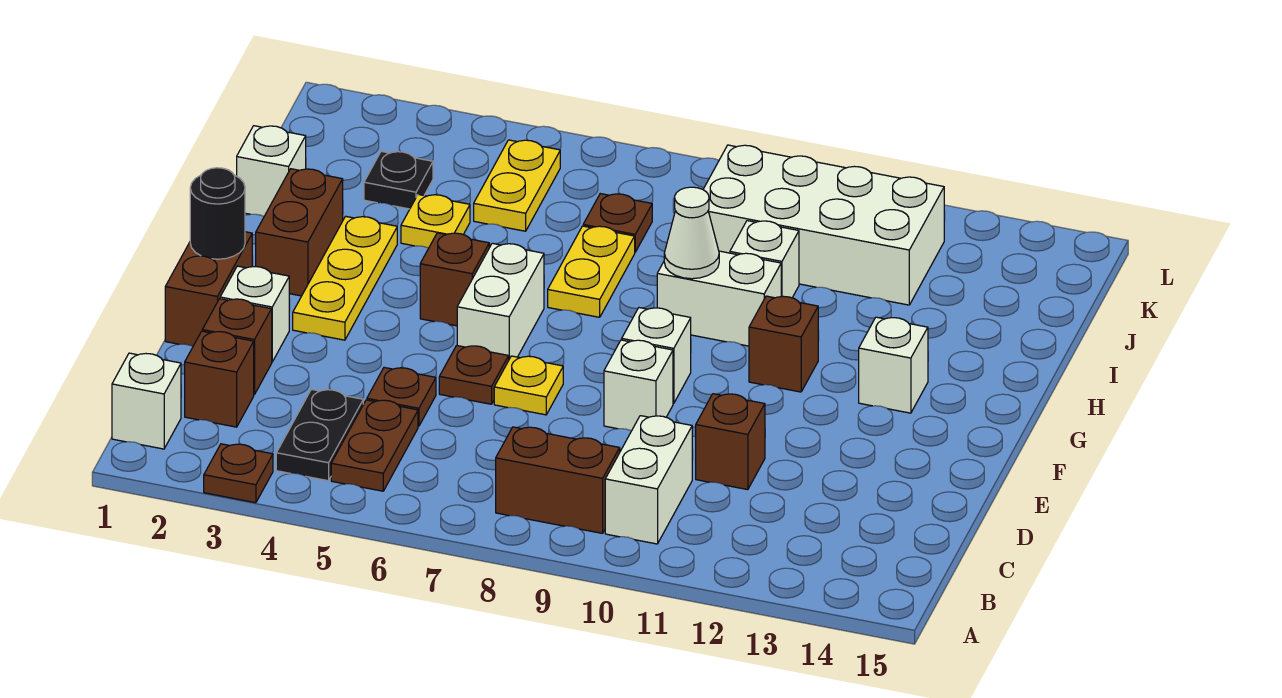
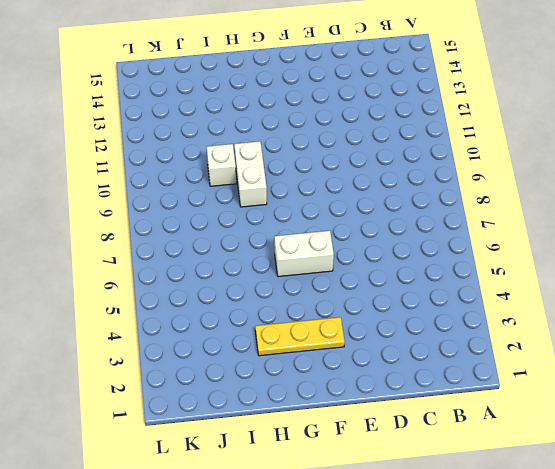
none -> brown plate A3 level 1
none -> white brick B1 level 1
none -> black plate B4:C4 level 1
none -> brown plate B5:C5 level 1

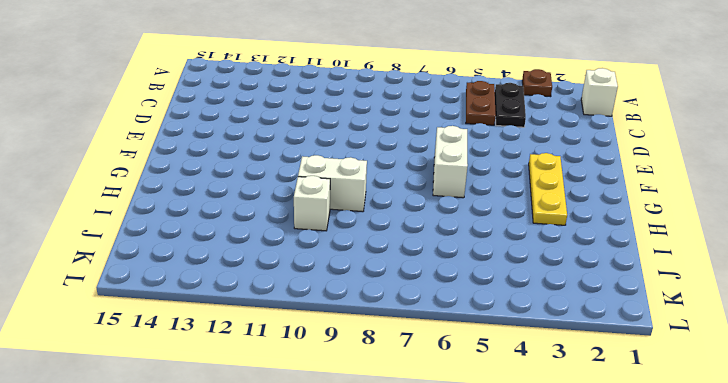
none -> brown brick B8:B9 level 1
none -> white brick B10:C10 level 1
none -> brown brick C2 level 1
none -> brown brick D2 level 1

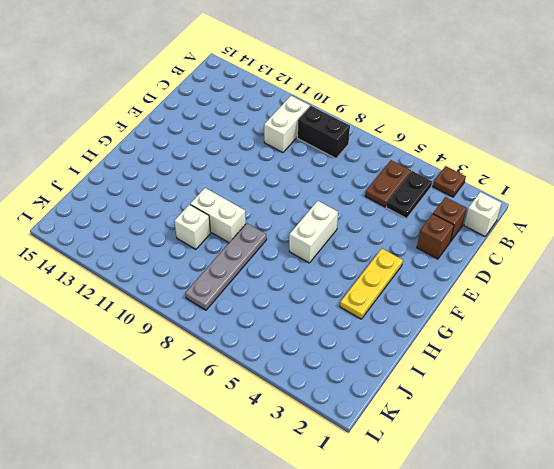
black brick B8:B9 level 1 -> brown brick B8:B9 level 1
grey plate H8:K8 level 1 -> none
none -> brown plate D5 level 1
none -> brown brick D11 level 1
none -> brown brick E1:F1 level 1
none -> white brick E2 level 1

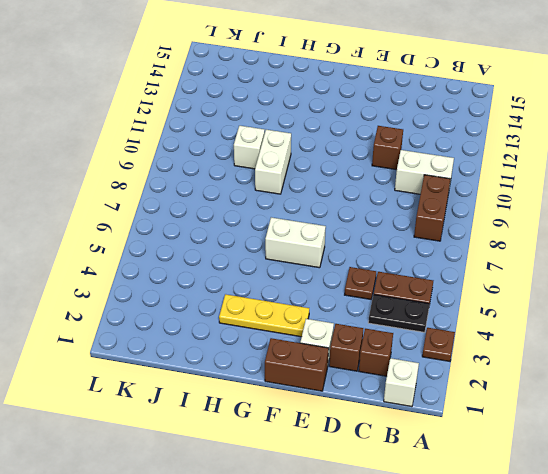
none -> brown plate E6 level 1
none -> yellow plate E7 level 1
none -> white brick E9 level 1
none -> white brick F9 level 1

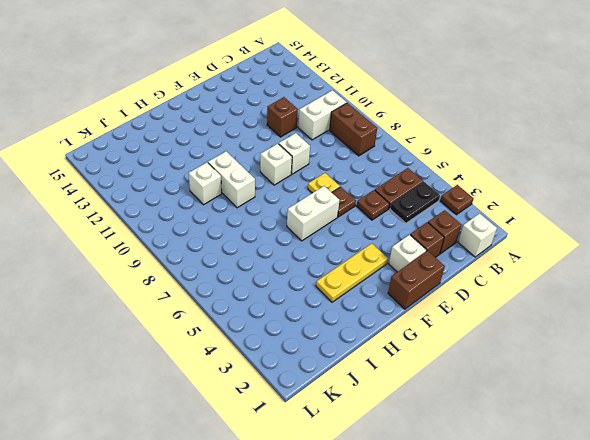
none -> brown brick G2:H2 level 1
none -> brown brick G5 level 1
none -> brown brick G11 level 1
none -> white brick G13 level 1

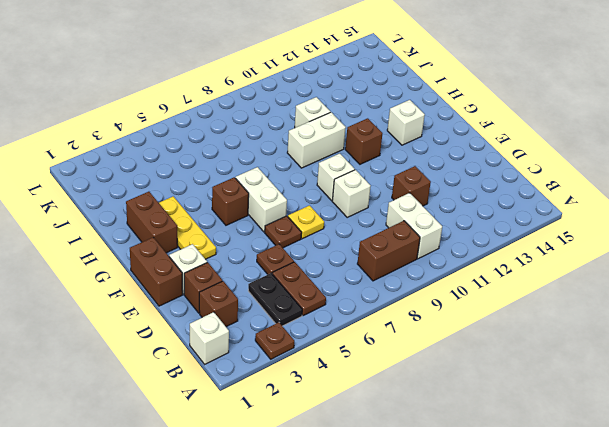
none -> yellow plate H7:I7 level 1
none -> white brick I1 level 1
none -> yellow plate I4 level 1
none -> black plate J3 level 1

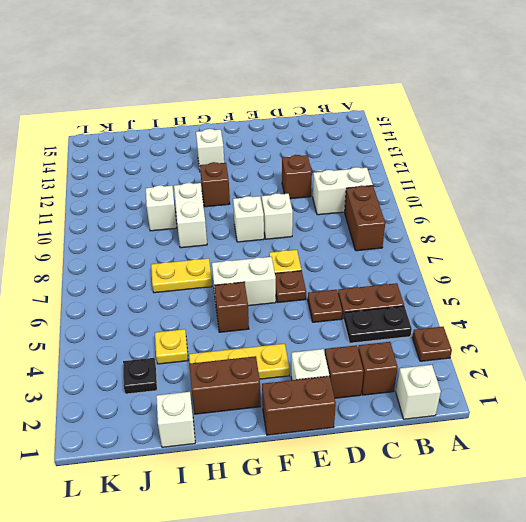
none -> yellow plate J5:K5 level 1
none -> brown plate J7 level 1
none -> white brick J9:K12 level 1
none -> black round brick F1 level 2

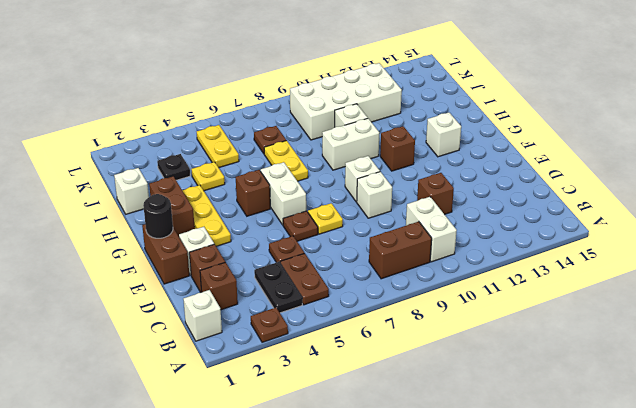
none -> white cone H9 level 2

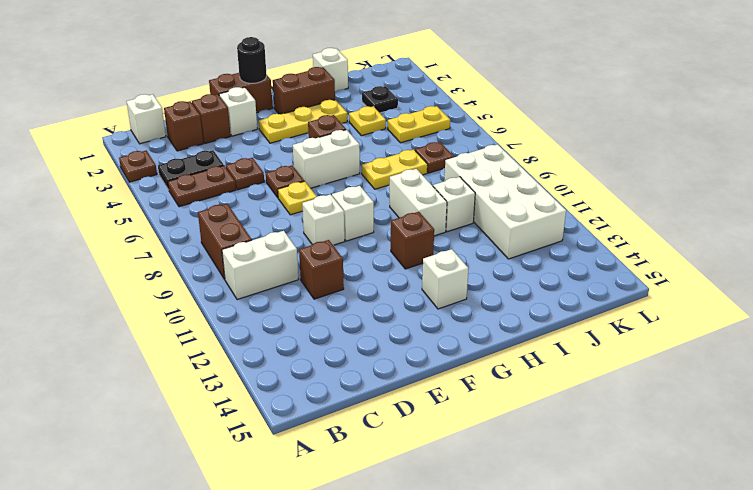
none -> white cone H9 level 2

